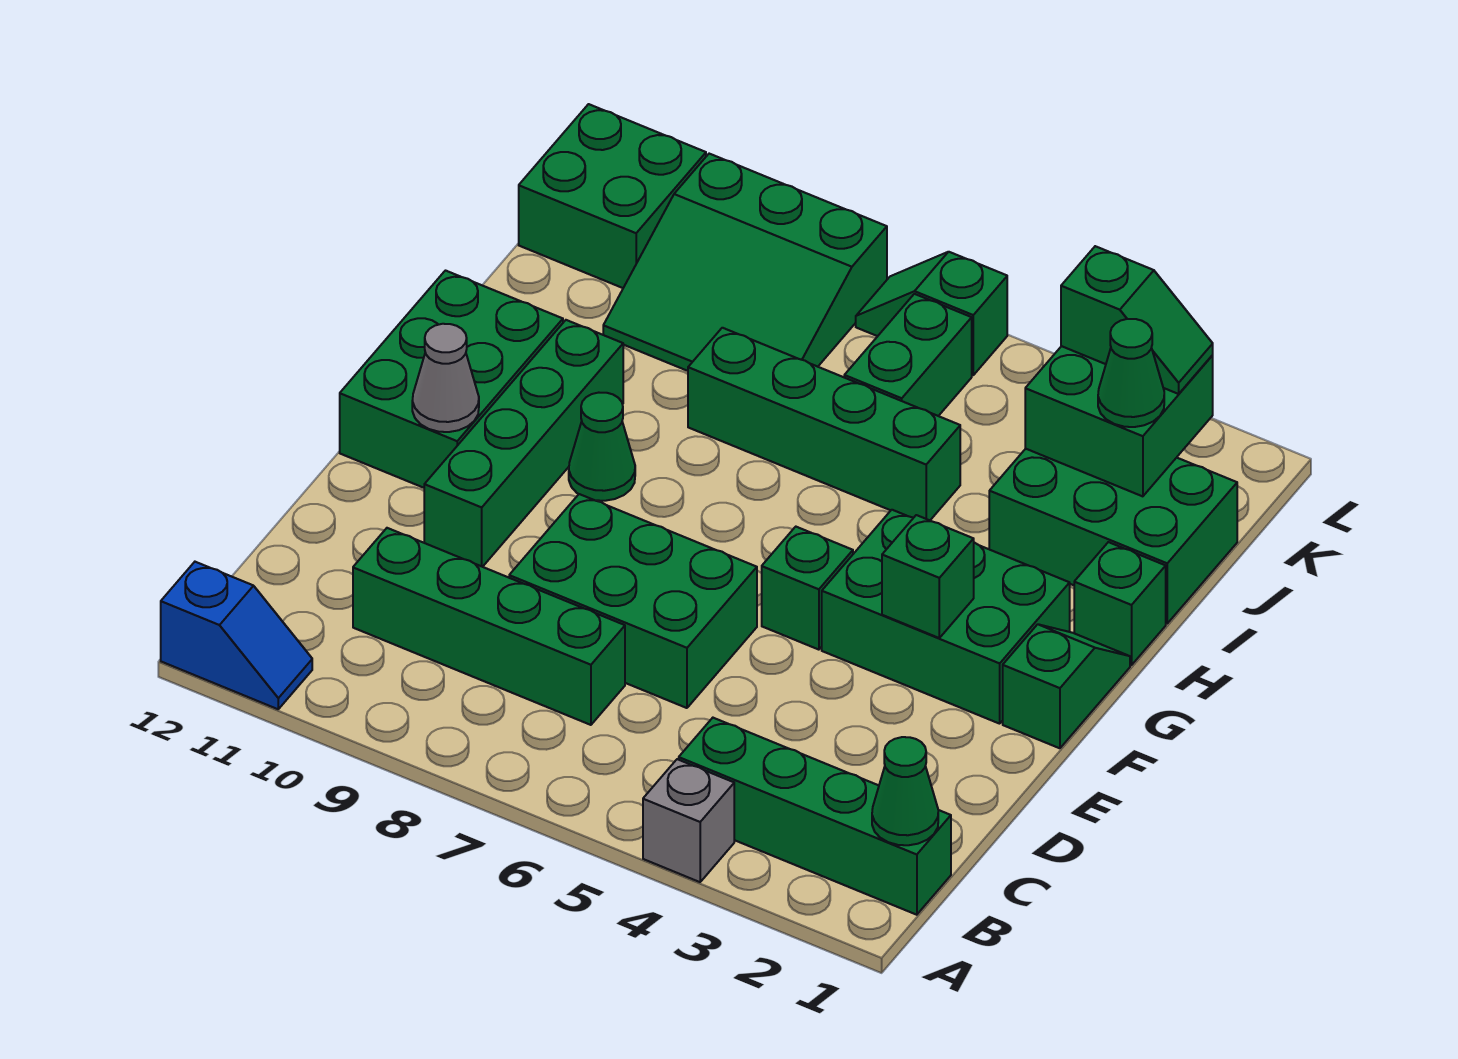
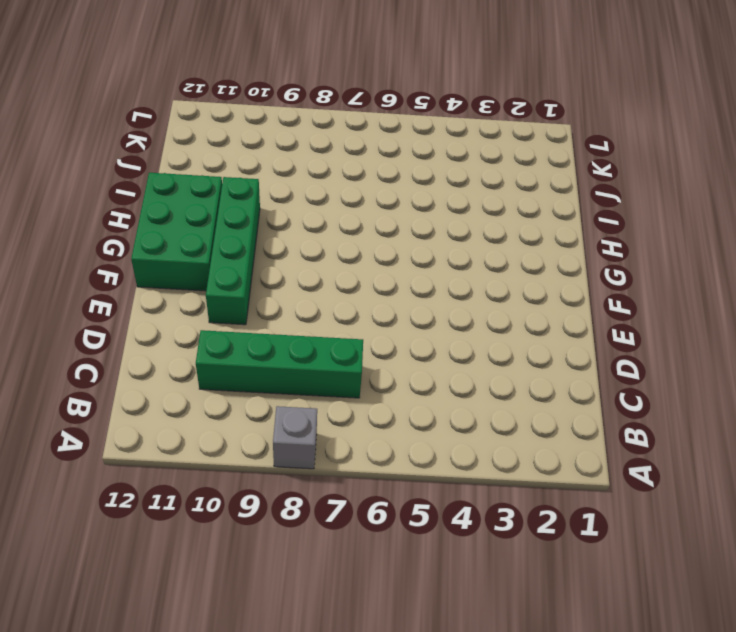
grey brick A8 level 1 -> grey brick A4 level 1
none -> blue slope A11:A12 level 1 top 12
none -> green brick B1:B4 level 1
none -> green brick D6:E8 level 1

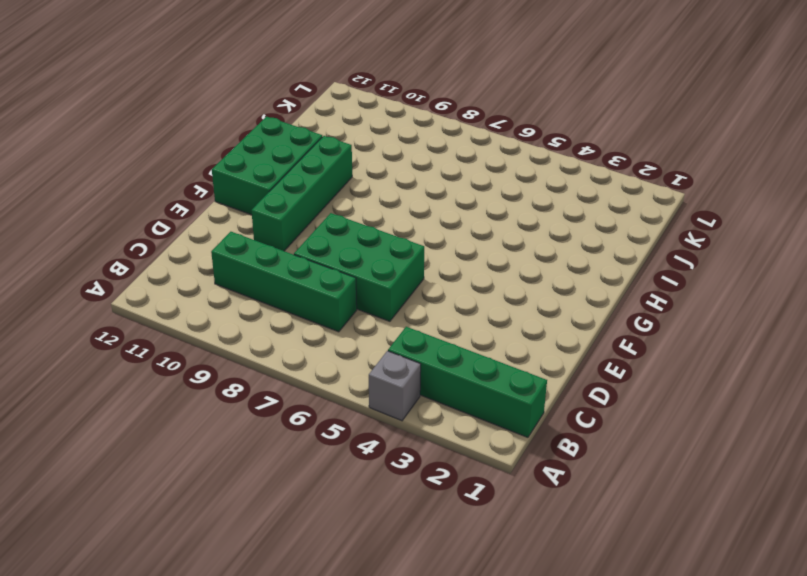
none -> blue slope A11:A12 level 1 top 12
none -> green slope F1:G1 level 1 top F
none -> green brick F2:G4 level 1

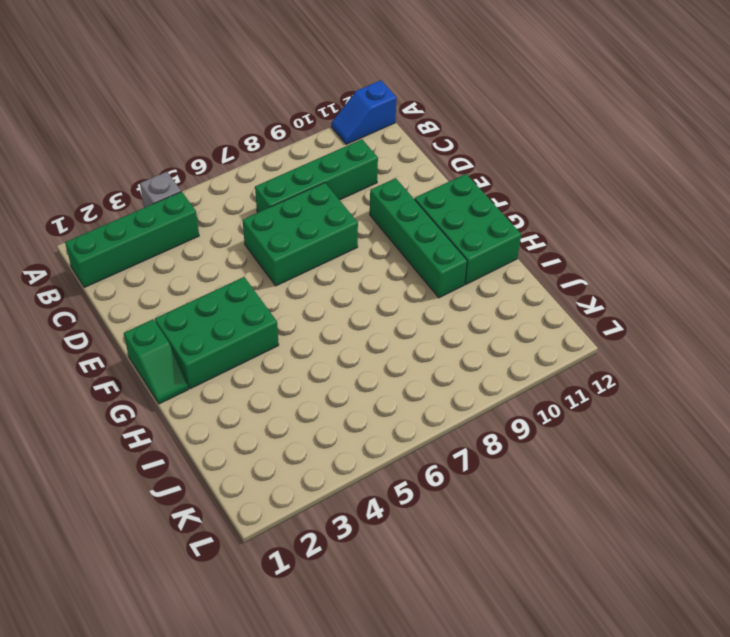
none -> green brick F5 level 1
none -> green cone G9 level 1
none -> green brick H1 level 1

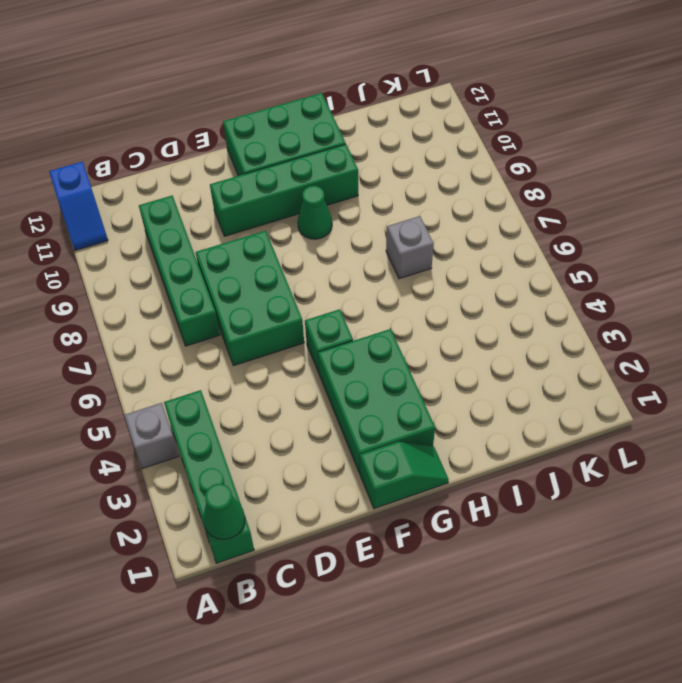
grey brick I7 level 1 -> green brick I5:I8 level 1
none -> green brick H1 level 1
none -> green brick I1:J3 level 1
none -> green brick J6:K6 level 1

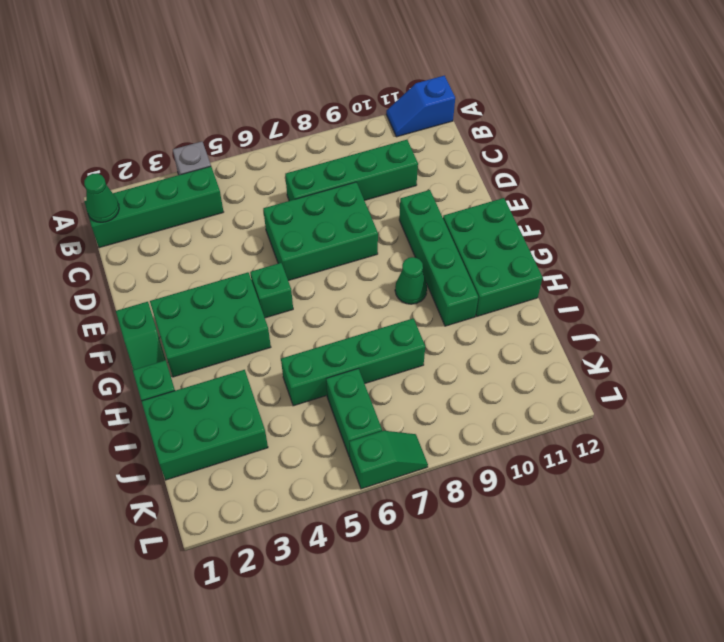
none -> green slope J8:L10 level 1 top L
none -> green brick K11:L12 level 1
none -> green brick F3 level 2

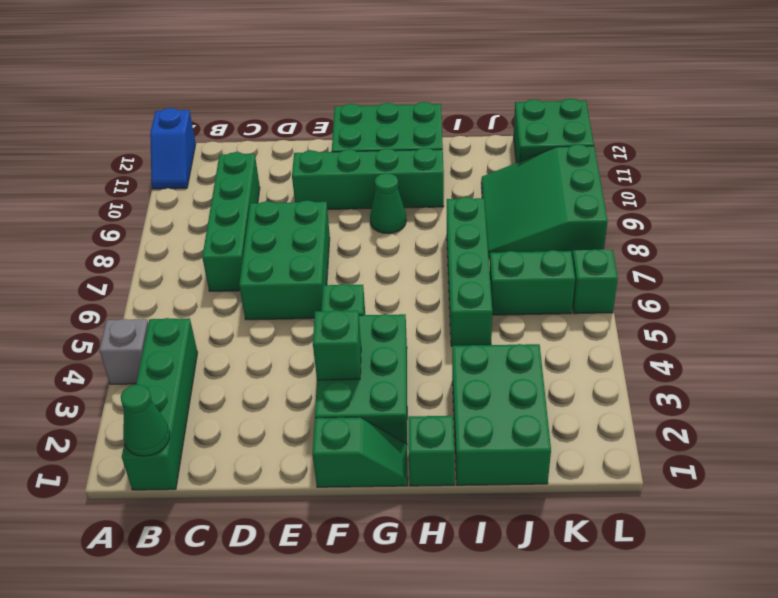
none -> grey cone F11 level 2
none -> green brick J2:K3 level 2
none -> green cone J2 level 3

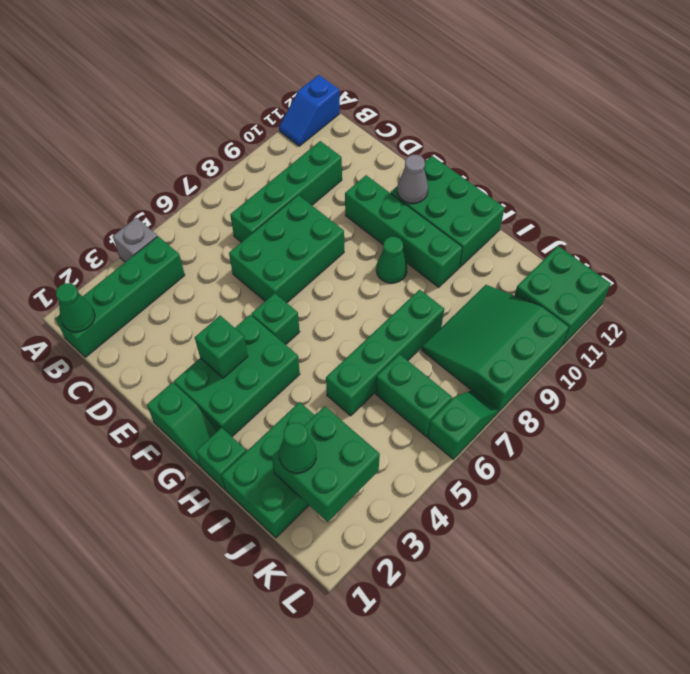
none -> green slope K2:K3 level 3 top 3

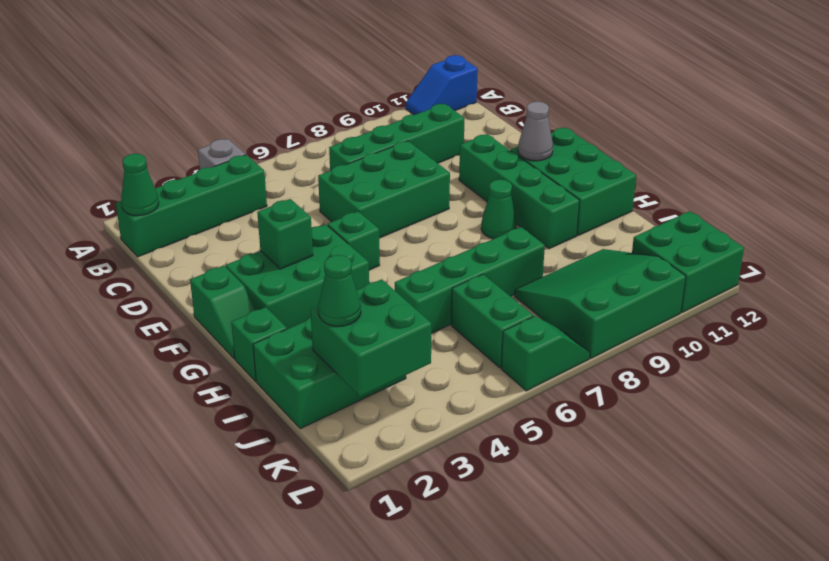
none -> green slope K2:K3 level 3 top 3

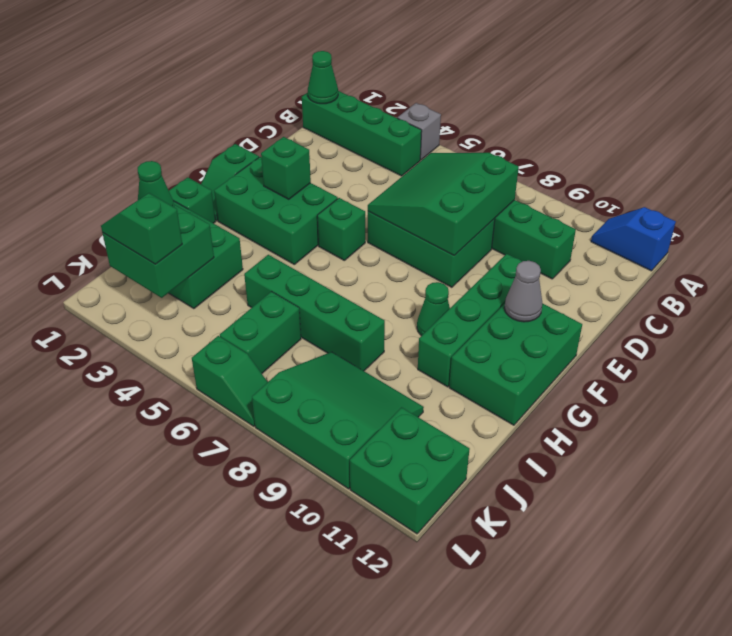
green slope C6:E8 level 2 top 8 -> none

